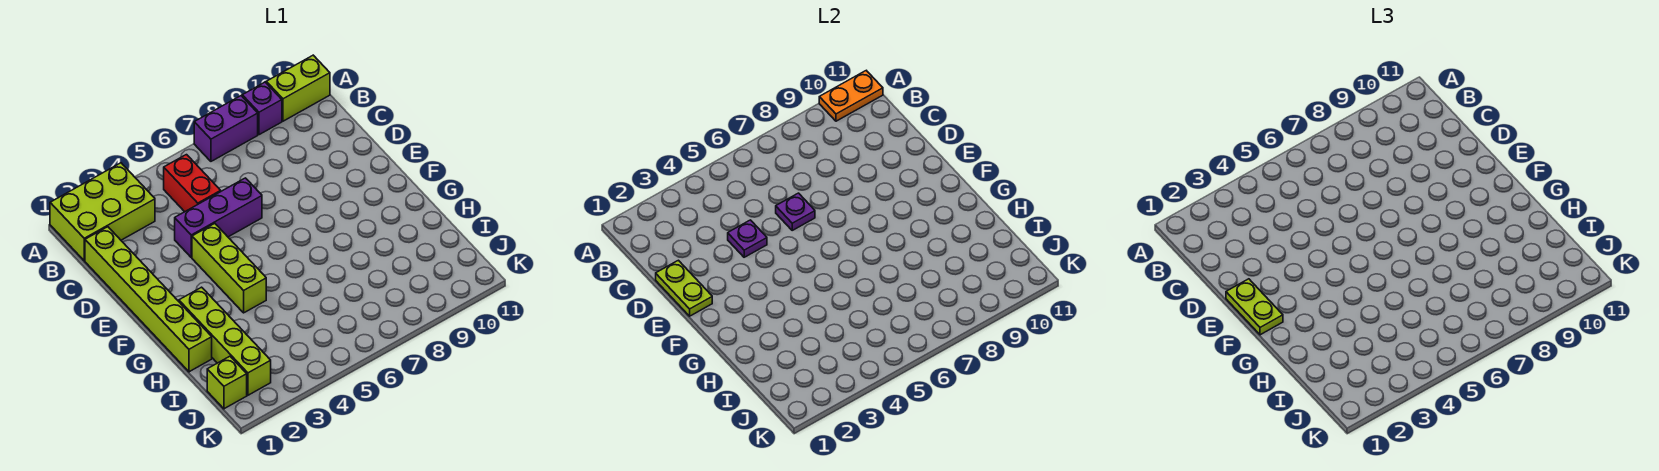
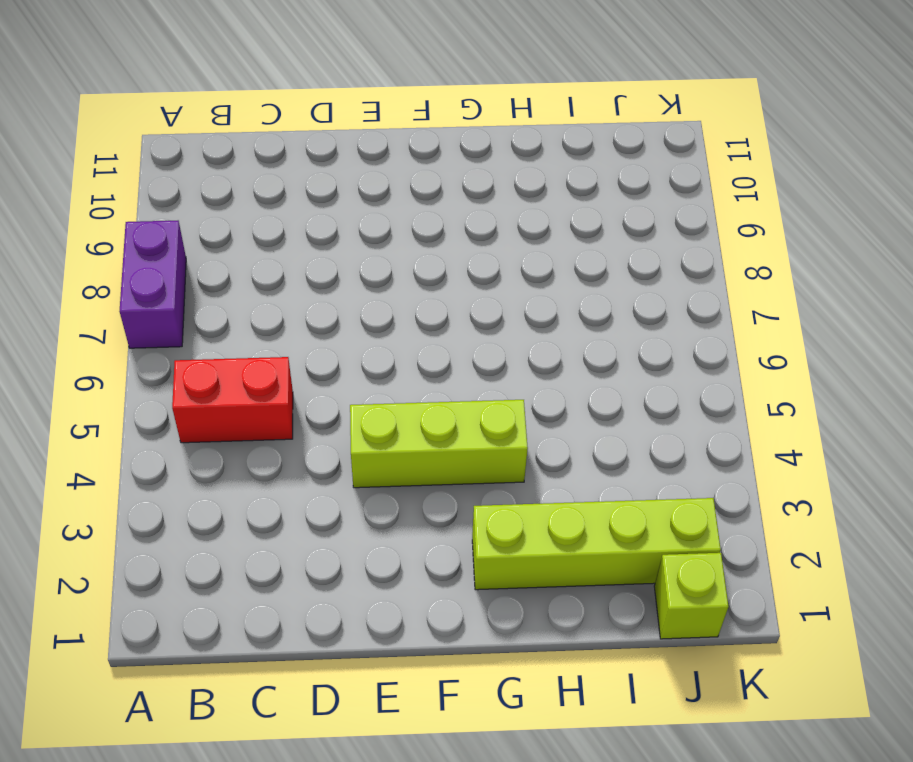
none -> lime brick A1:B3 level 1
none -> purple brick A9 level 1
none -> lime brick A10:A11 level 1

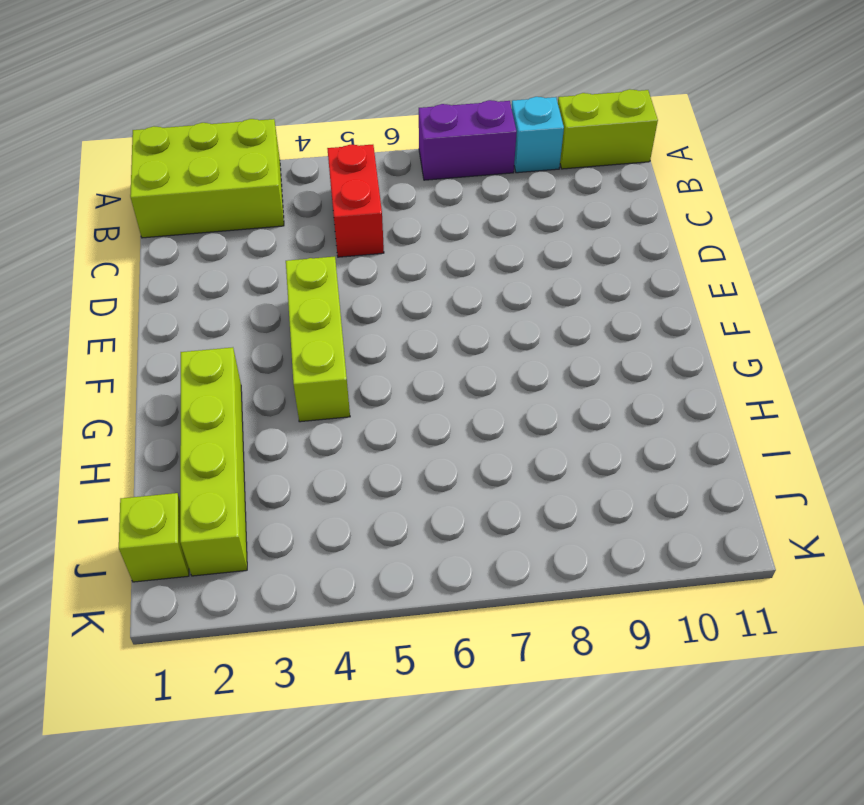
cyan brick A9 level 1 -> purple brick A9 level 1
none -> lime brick C1:H1 level 1
none -> purple brick D4:D6 level 1
none -> orange plate A10:A11 level 2

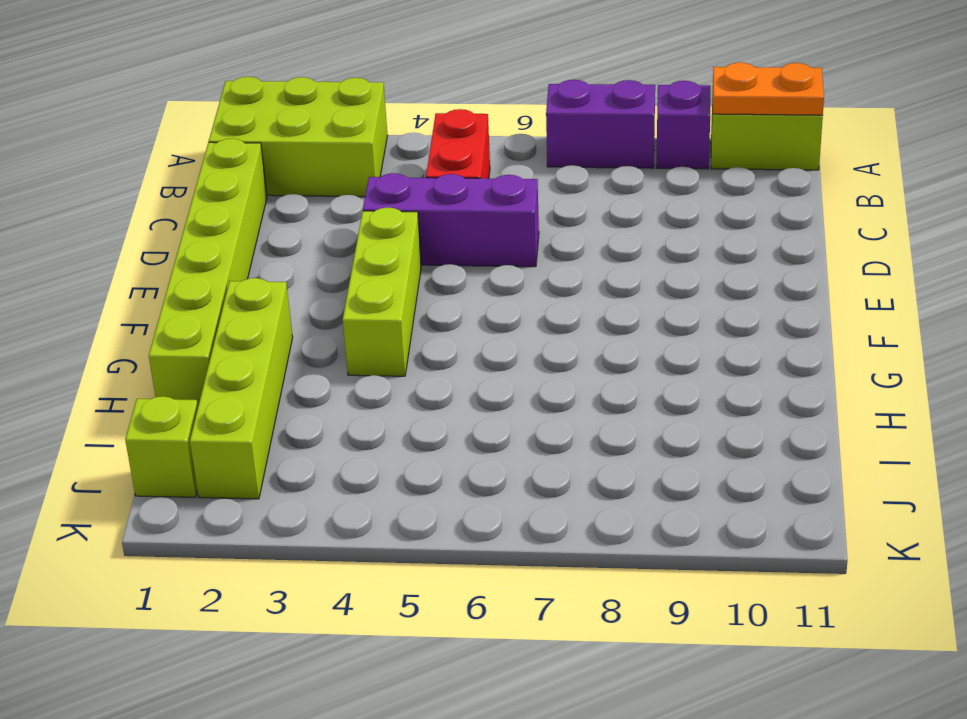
none -> lime plate D1:E1 level 2
none -> purple plate D4 level 2
none -> purple plate D6 level 2

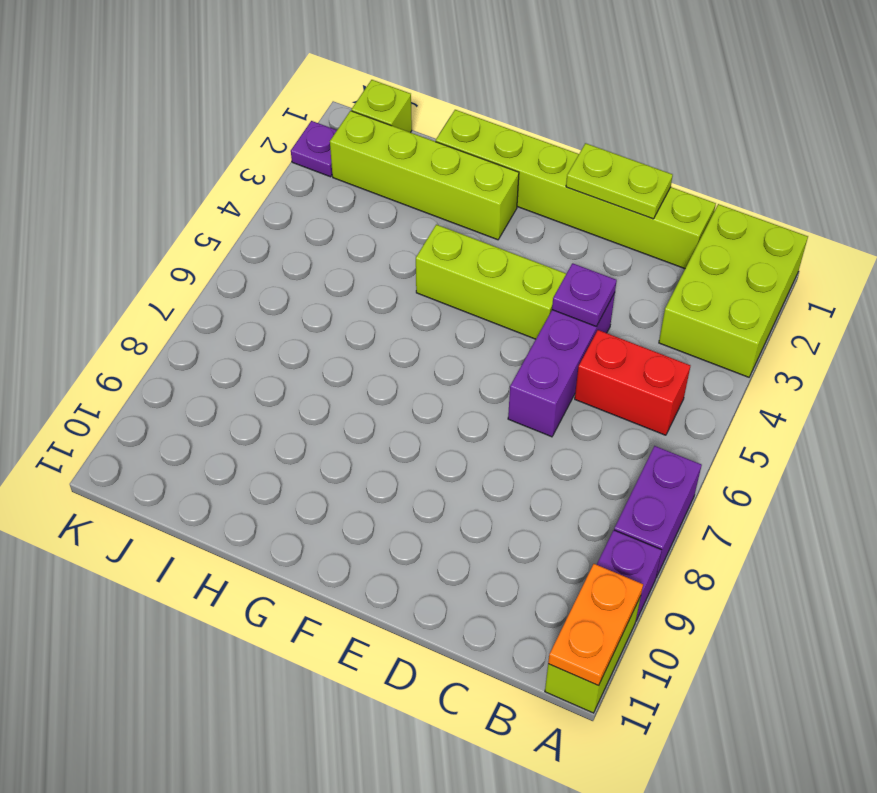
purple plate K2 level 1 -> purple plate D6 level 2
none -> lime plate E1:F1 level 3

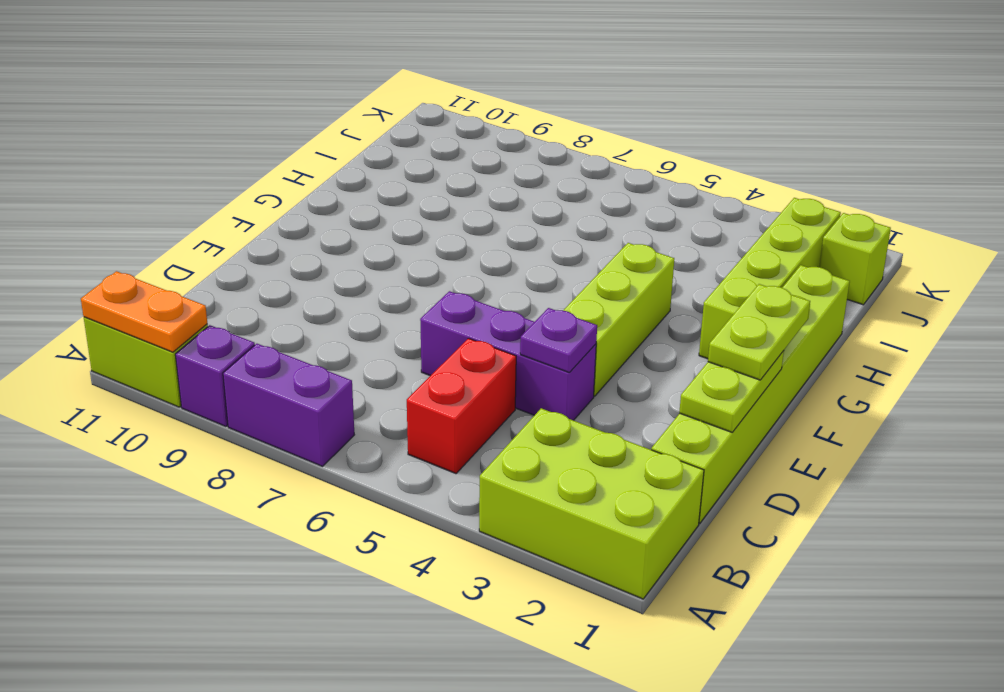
none -> purple plate D6 level 2

